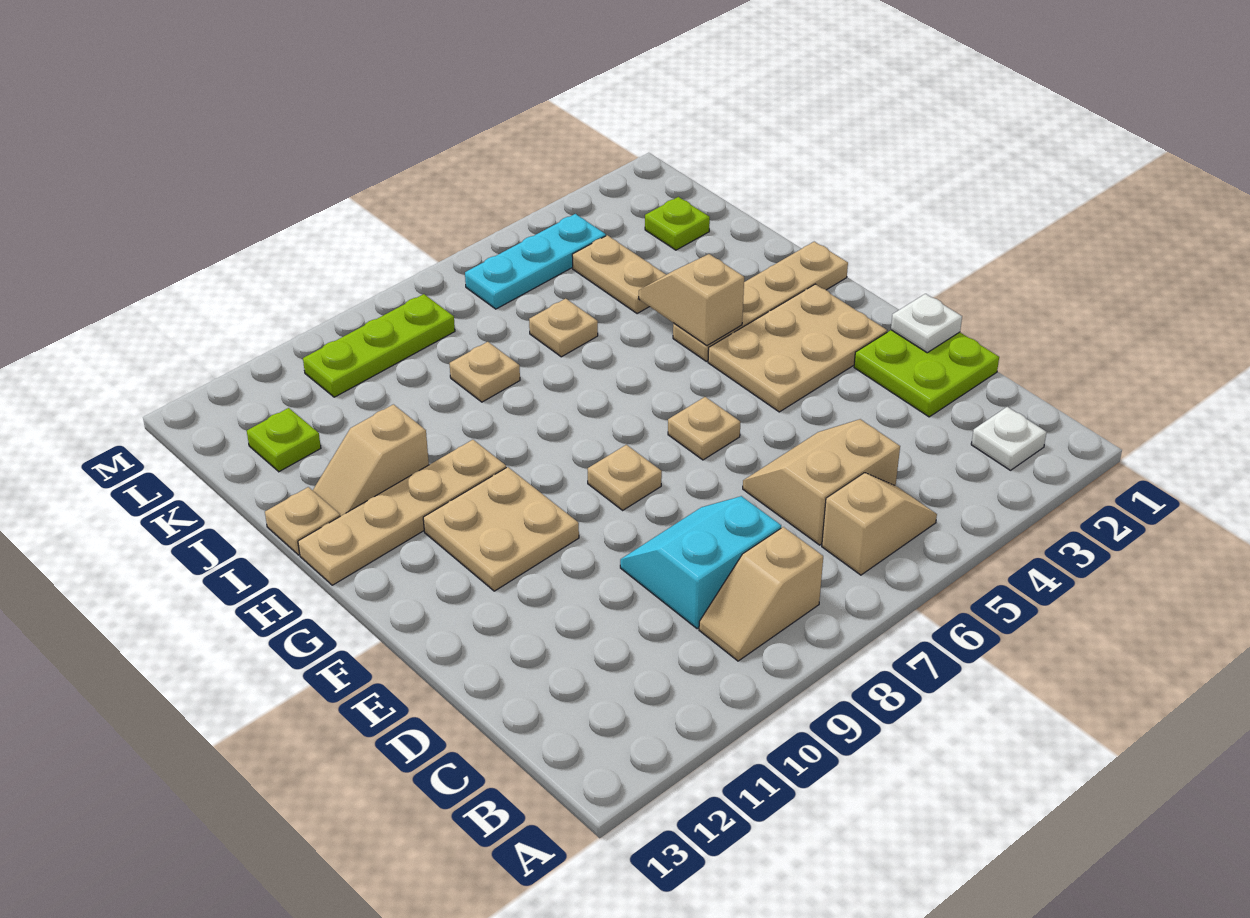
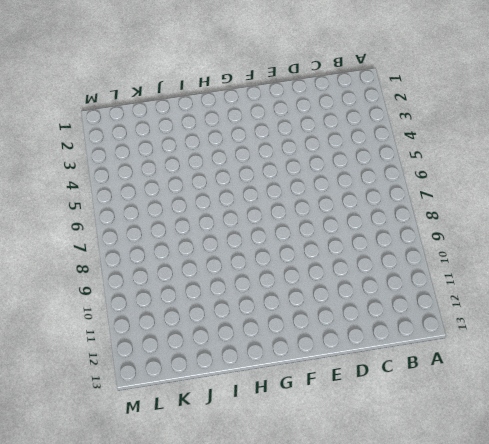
none -> white plate B2 level 1
none -> tan slope B5:B6 level 1 top 6
none -> tan slope B8:B9 level 1 top 8

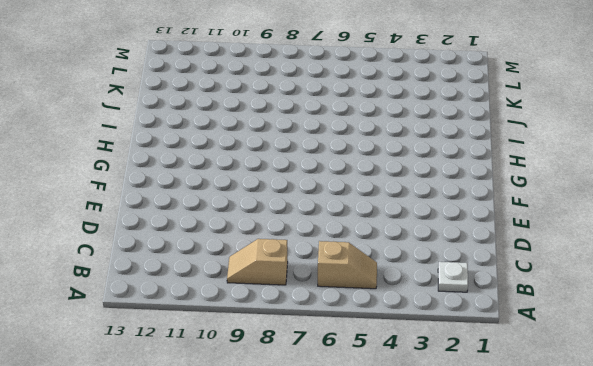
none -> tan slope C5:D6 level 1 top C
none -> cyan slope C8:D9 level 1 top C
none -> lime plate D1:E2 level 1

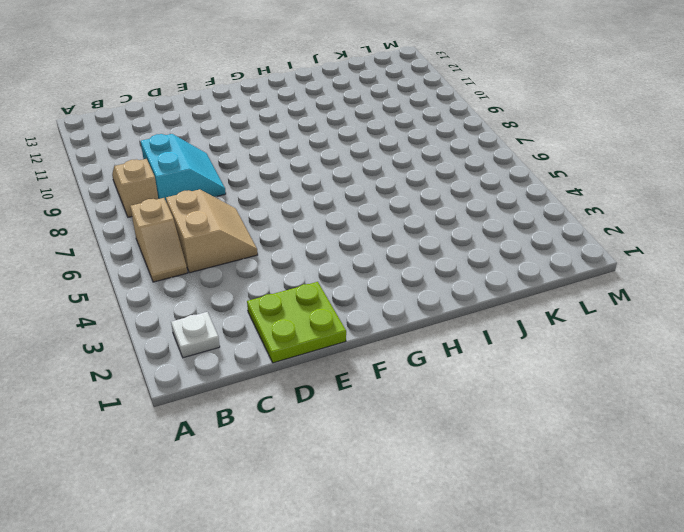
none -> tan plate F2:G4 level 1
none -> tan plate F6 level 1
none -> tan plate F8 level 1

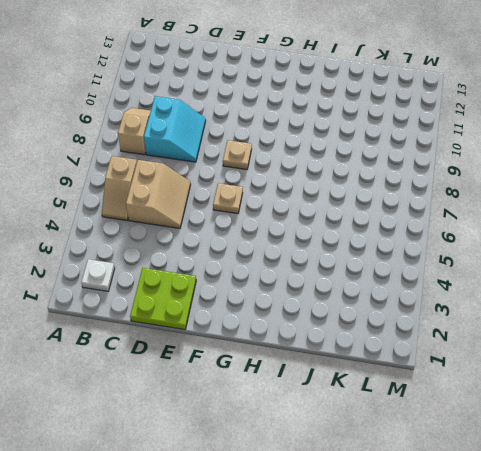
none -> tan plate F2:G4 level 1
none -> tan plate F10:G11 level 1
none -> tan plate H1:H4 level 1

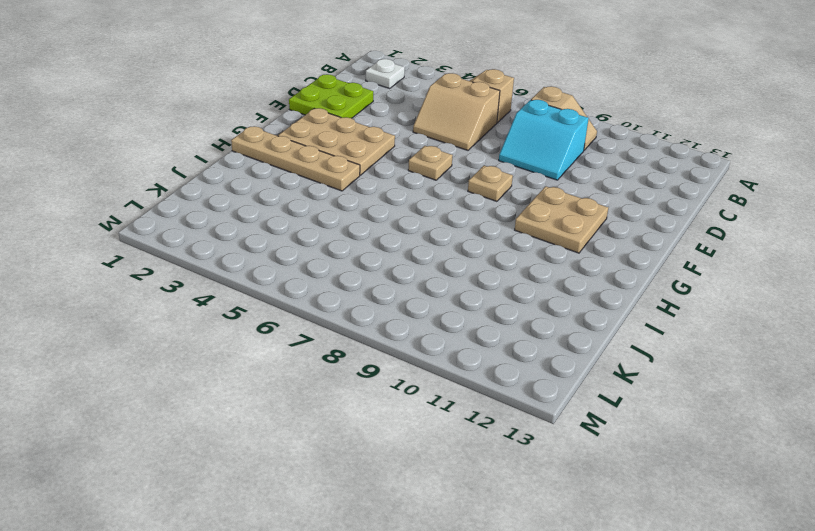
none -> tan plate H10:H13 level 1
none -> tan slope I11:I12 level 1 top 11
none -> tan plate I13 level 1

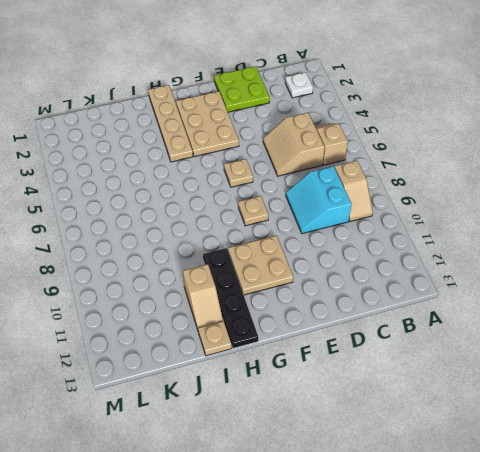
black plate H10:H13 level 1 -> tan plate H10:H13 level 1
none -> tan plate J4:K4 level 1
none -> tan plate J6 level 1
none -> tan plate J8 level 1

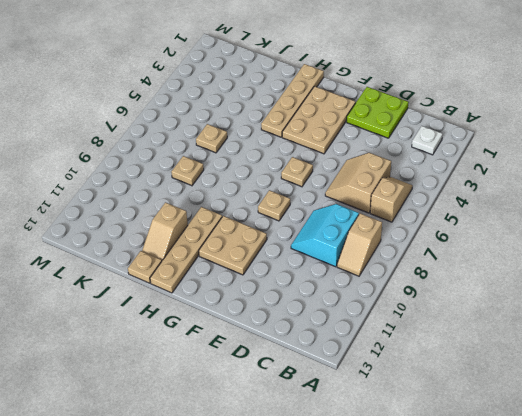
none -> tan plate J4:K4 level 1
none -> lime plate K2 level 1
none -> lime plate K12 level 1

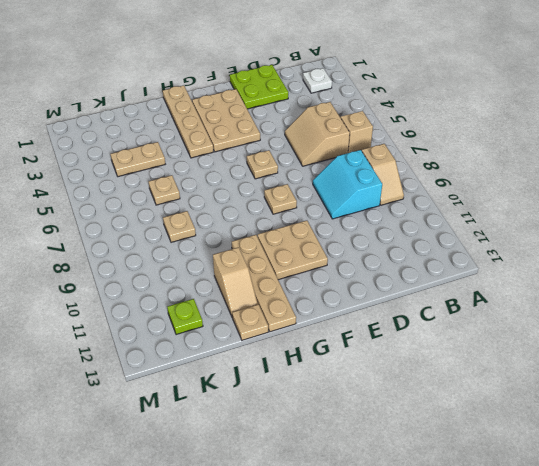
none -> lime plate K2 level 1
none -> cyan plate L4:L6 level 1
none -> lime plate L8:L10 level 1

